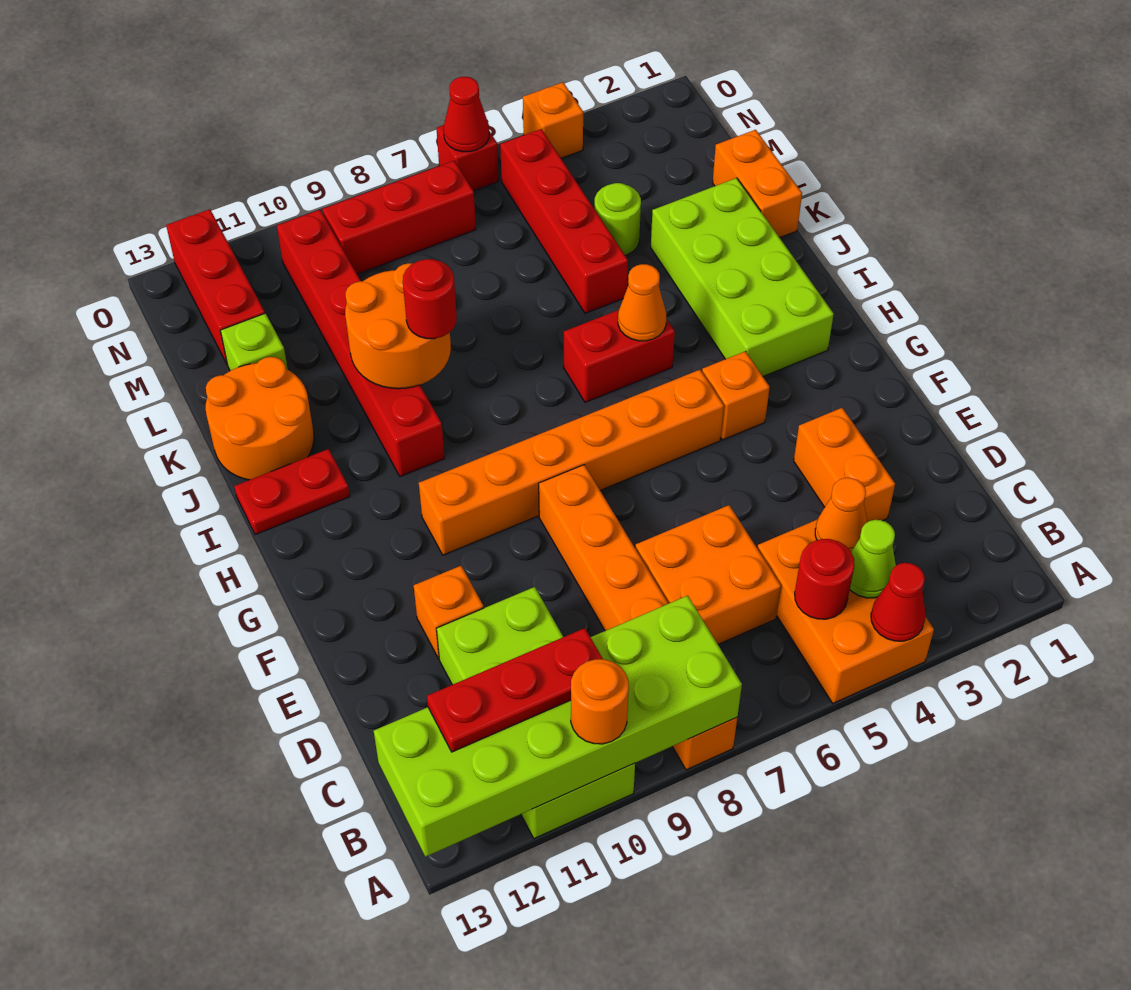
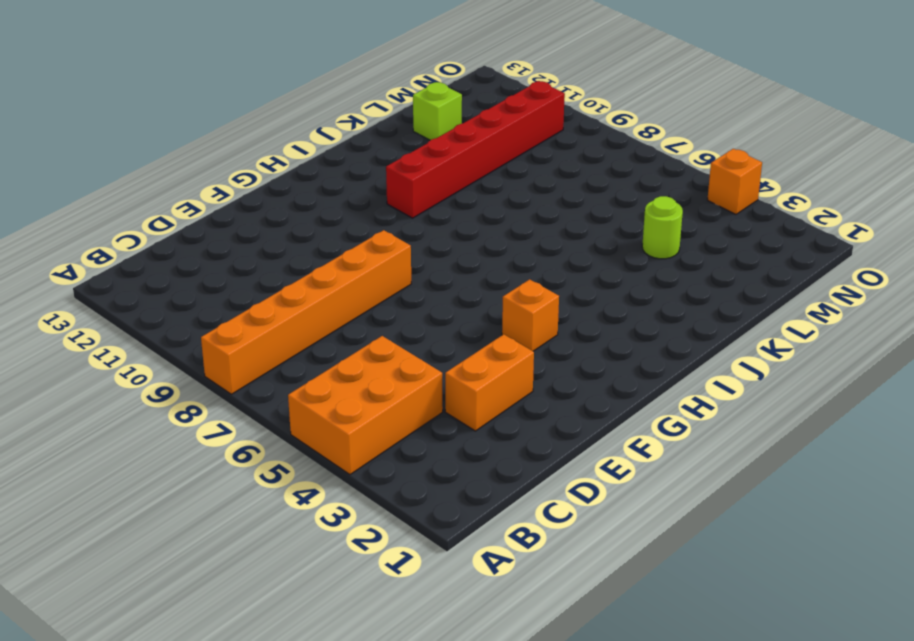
none -> lime brick A10:D11 level 1
none -> orange brick C6:D7 level 1
none -> orange brick E11 level 1
none -> orange brick G5:G10 level 1

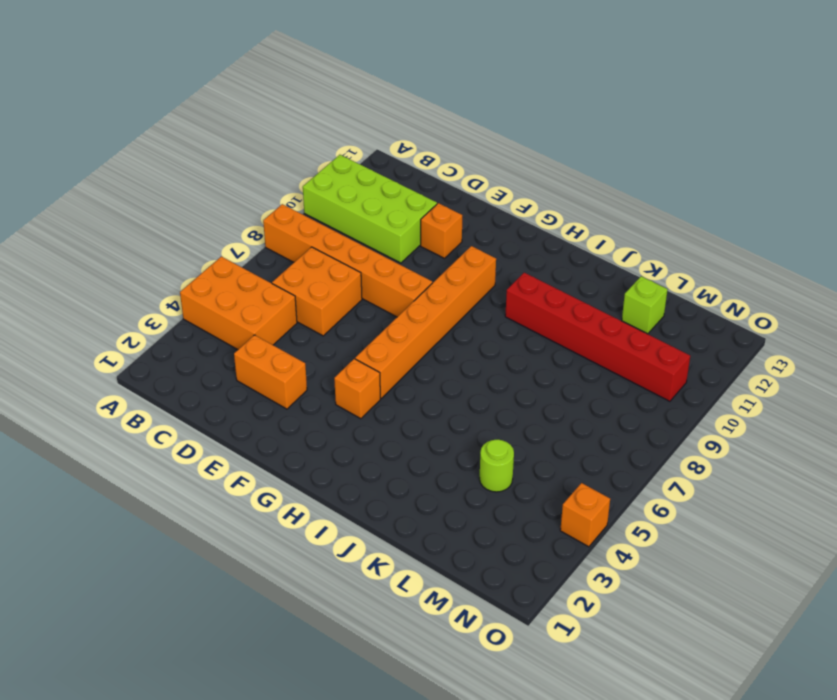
none -> lime brick H2:K3 level 1
none -> red brick I5:I6 level 1
none -> red plate I12:I13 level 1
none -> orange round brick J12:K13 level 1

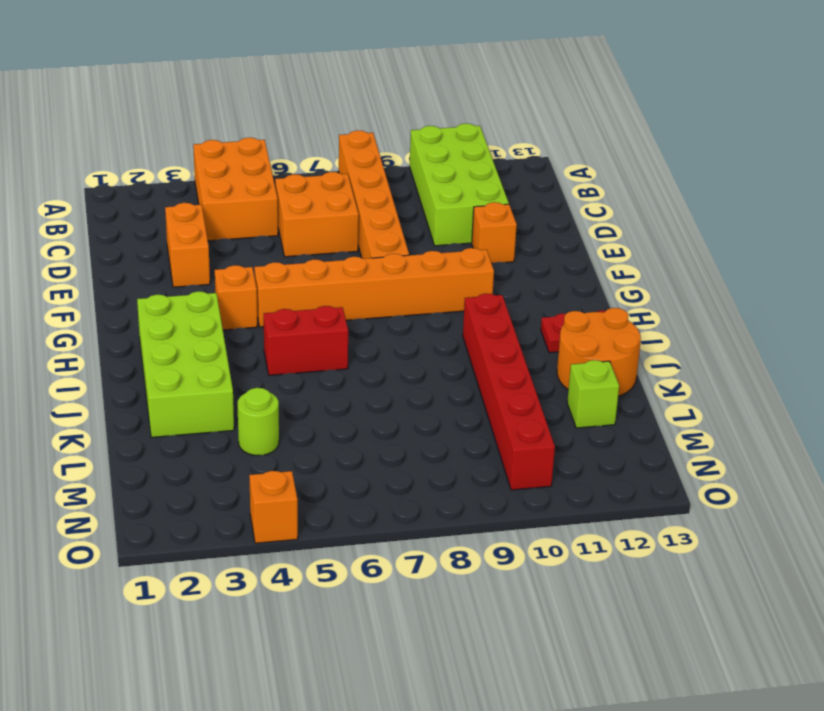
none -> orange brick K1:L1 level 1
none -> red brick K5:N5 level 1
none -> red brick M12:O12 level 1
none -> red brick N7:N9 level 1

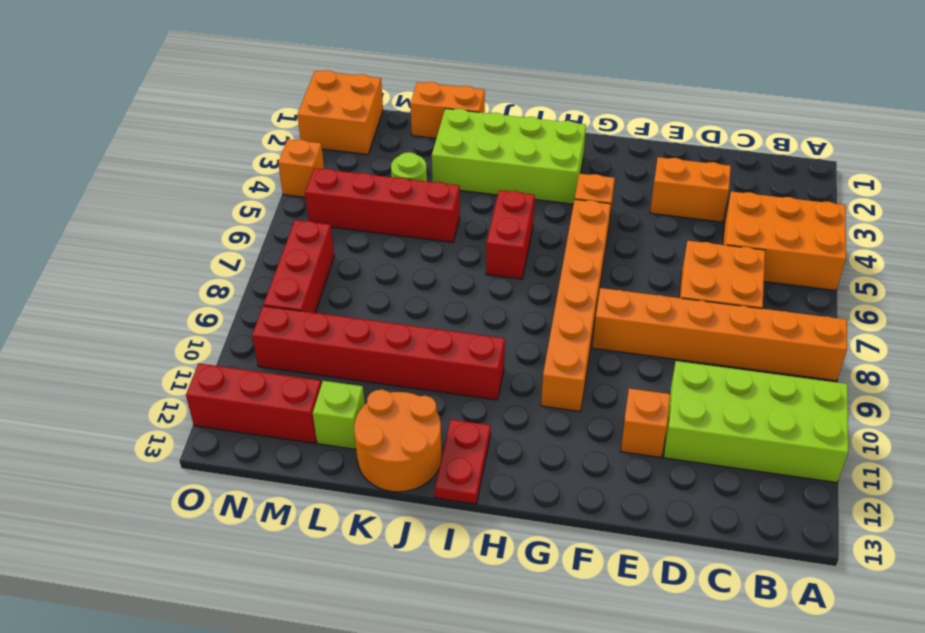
orange brick N1:O2 level 1 -> none
none -> red brick O6 level 1
none -> red cone A4 level 2
none -> lime brick A8:B13 level 2
none -> lime cone B4 level 2

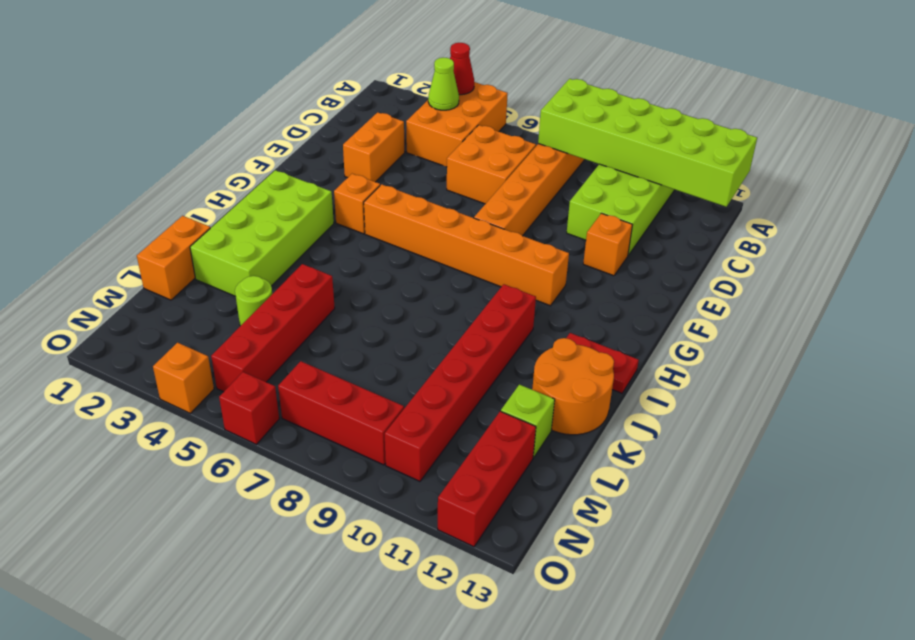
none -> red brick I5:I6 level 1
none -> red round brick B5 level 2
none -> orange cone C4 level 2
none -> orange cone I5 level 2

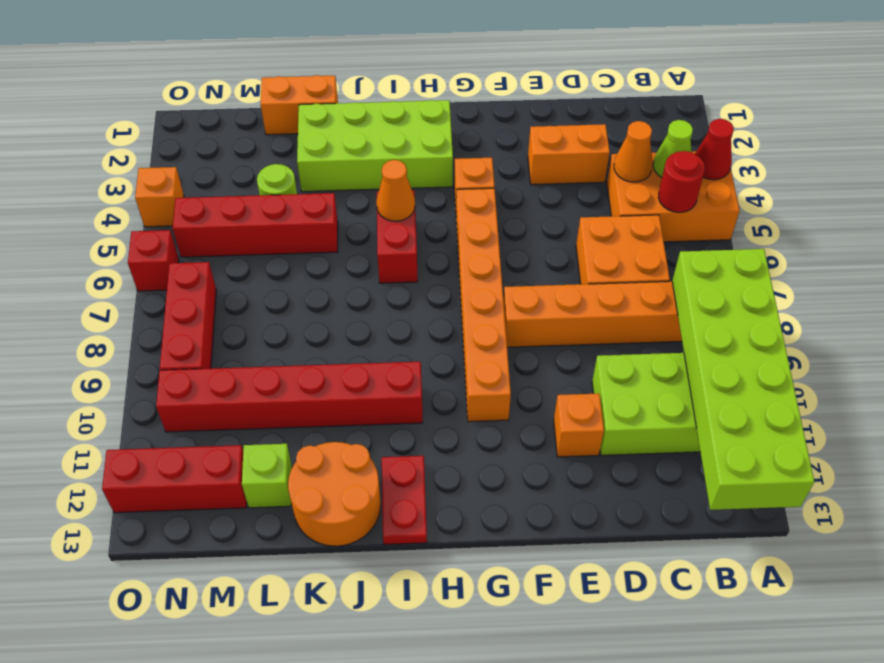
none -> orange round brick J9:K10 level 2
none -> red cone O6 level 2
none -> orange round brick A10 level 3
none -> red plate B10:B12 level 3

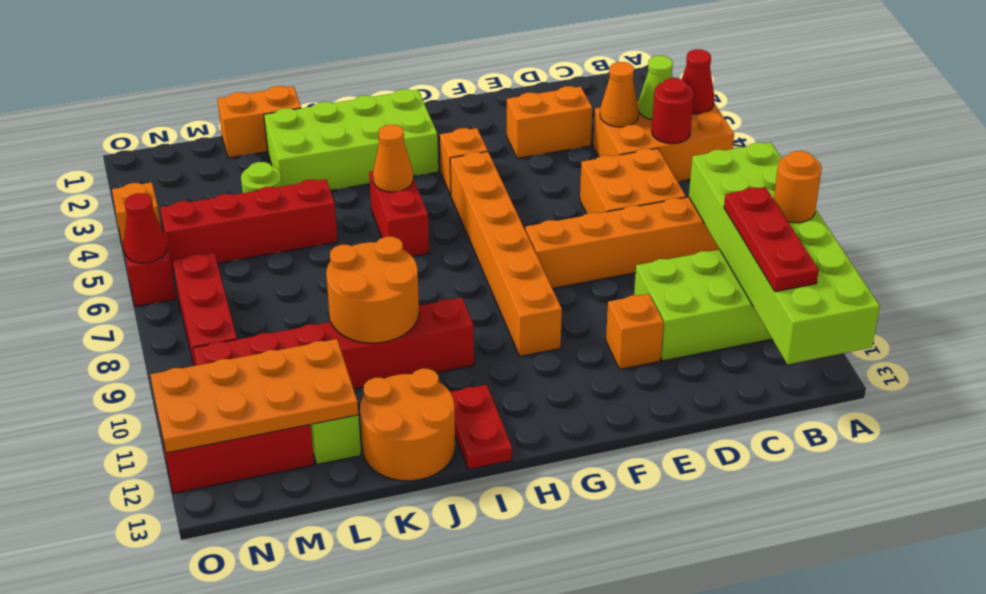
orange plate L11:O12 level 2 -> none
none -> red round brick J9 level 3

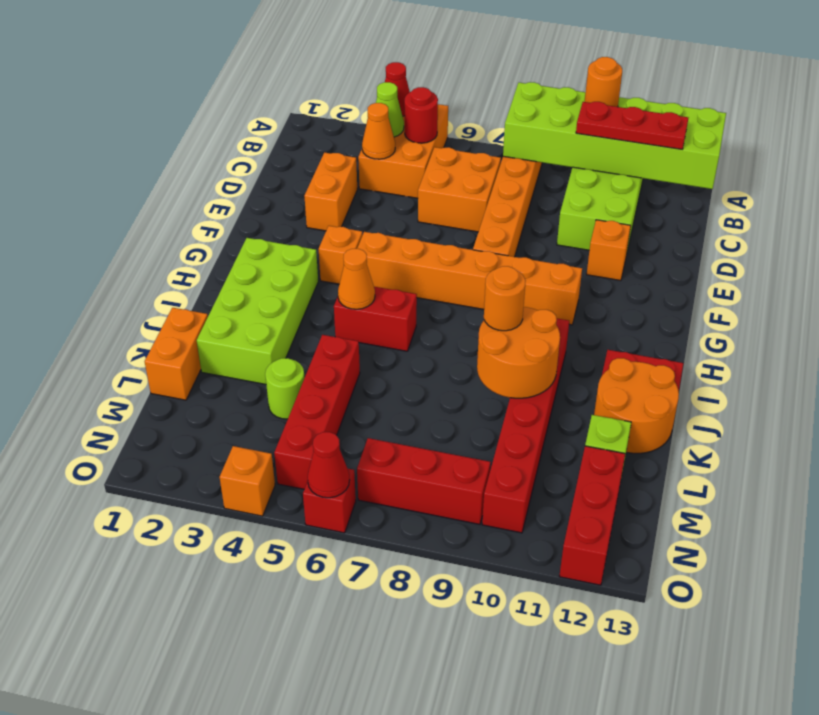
orange round brick J9 level 3 -> red round brick J9 level 3

